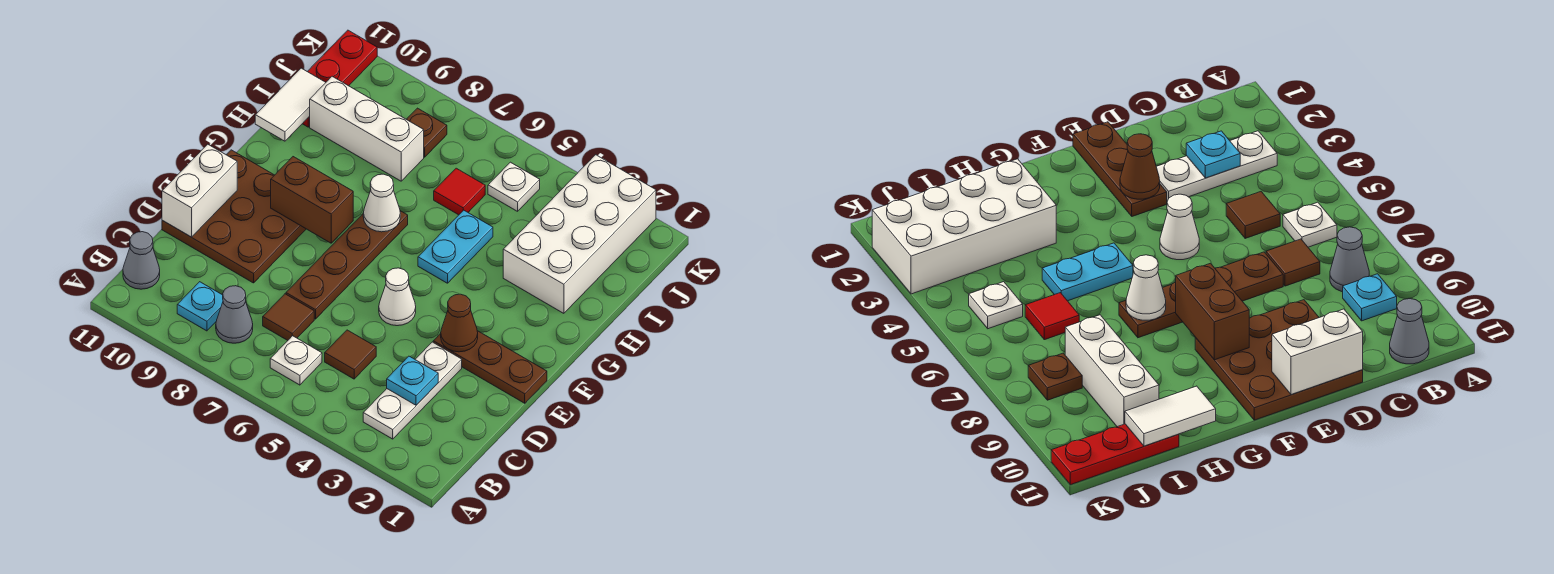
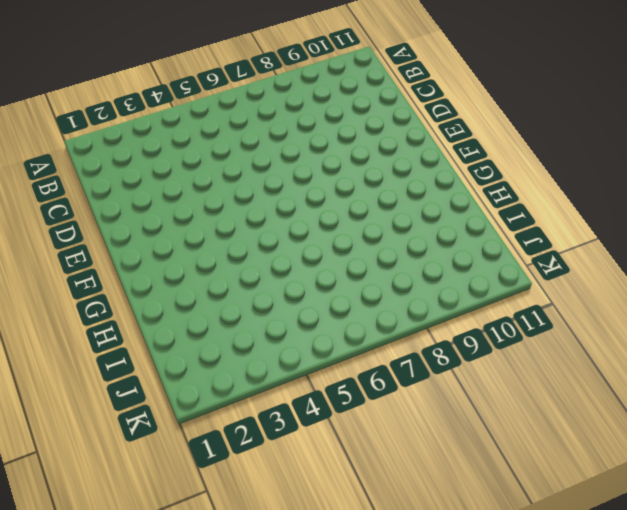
none -> white plate B3:D3 level 1
none -> white plate B6 level 1
none -> grey cone B8 level 1

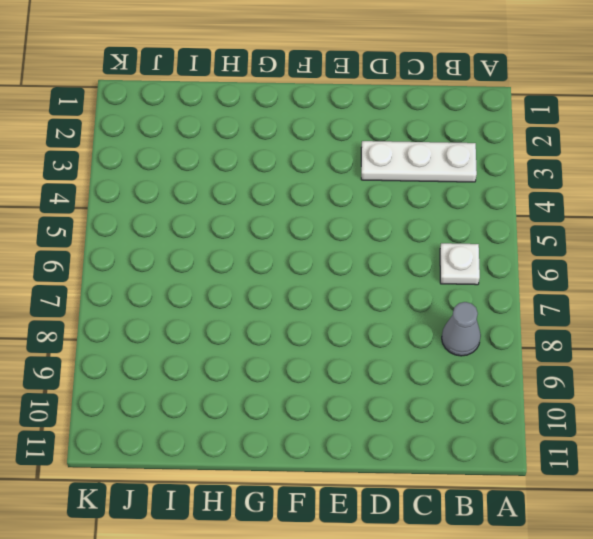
none -> cyan plate B9 level 1
none -> grey cone B11 level 1
none -> brown tile C5 level 1

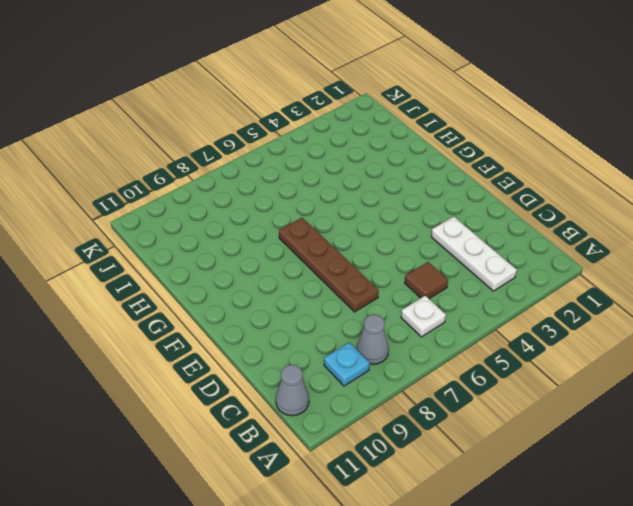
none -> brown tile C7 level 1
none -> brown plate D9:F11 level 1
none -> brown plate E1:E3 level 1

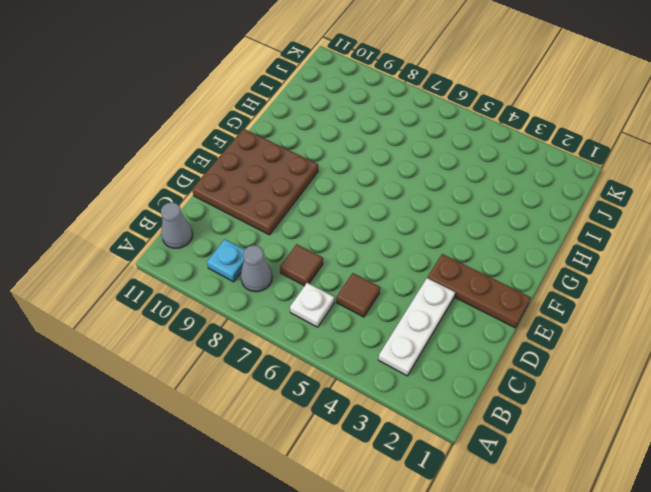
none -> brown plate D7:G7 level 1
none -> white cone E5 level 1
none -> cyan plate G5:H5 level 1

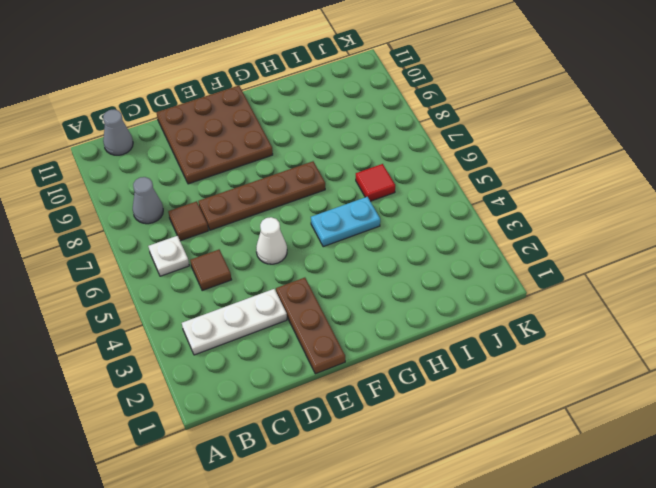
none -> cyan plate B9 level 1
none -> white brick H2:K3 level 1
none -> white brick I8:I10 level 1

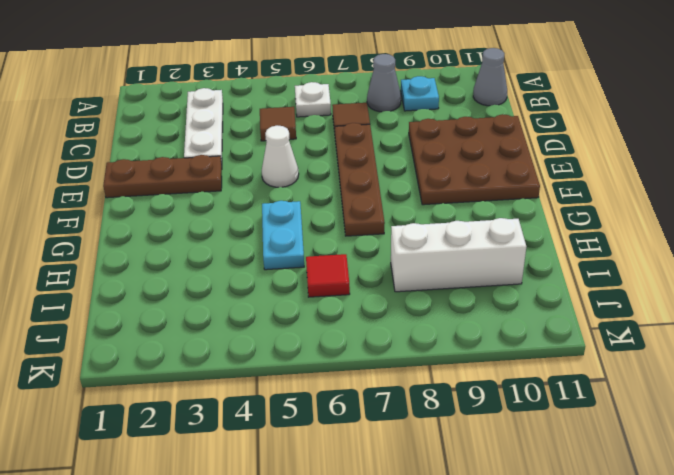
none -> white brick H2:K3 level 1
none -> red plate I11:K11 level 1
none -> white plate J5 level 1

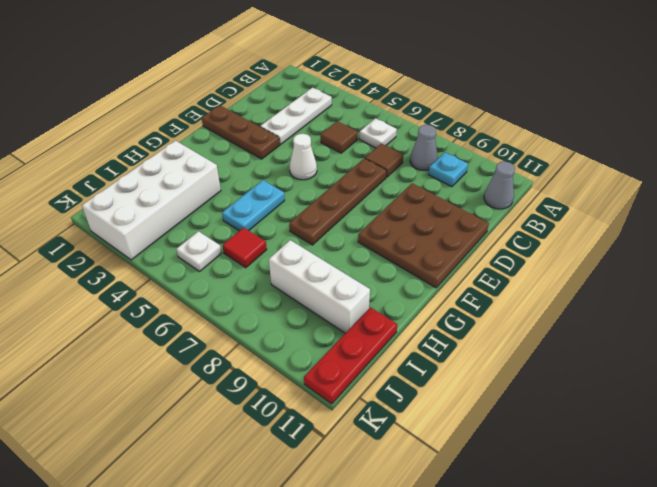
none -> brown plate J8 level 1
none -> cyan plate C3 level 2
none -> white brick D11:E11 level 2

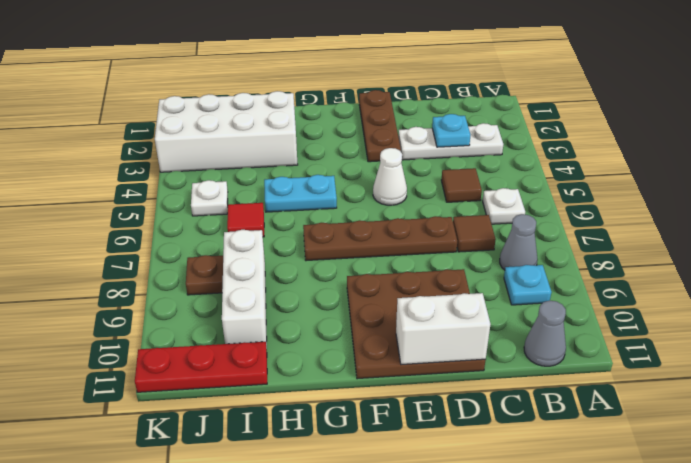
none -> brown cone E3 level 2
none -> brown brick F8:F9 level 2
none -> white cone G7 level 2

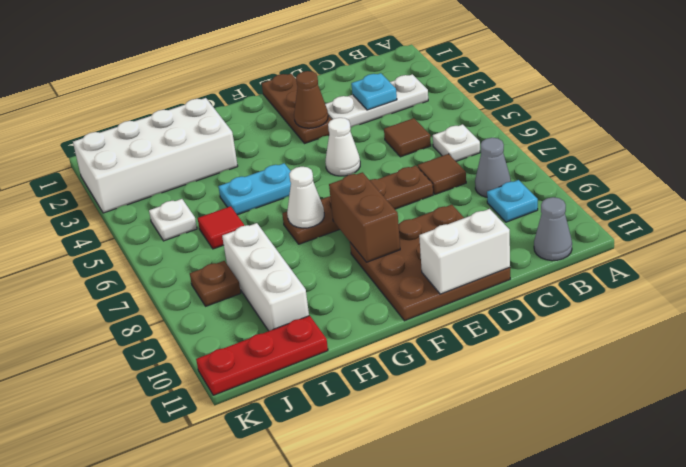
none -> white tile H11:I11 level 2

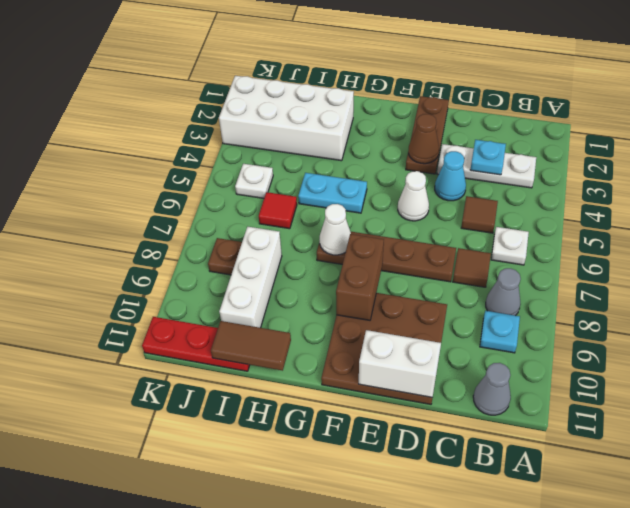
cyan cone D4 level 1 -> none
brown tile H11:I11 level 2 -> white tile H11:I11 level 2

